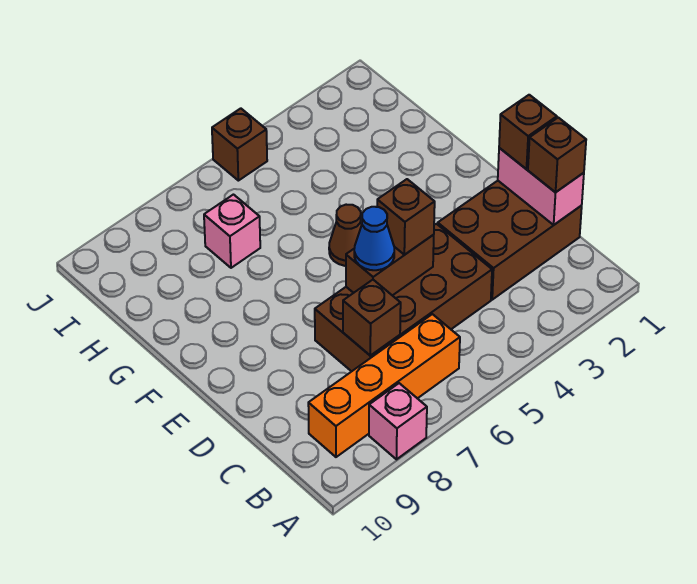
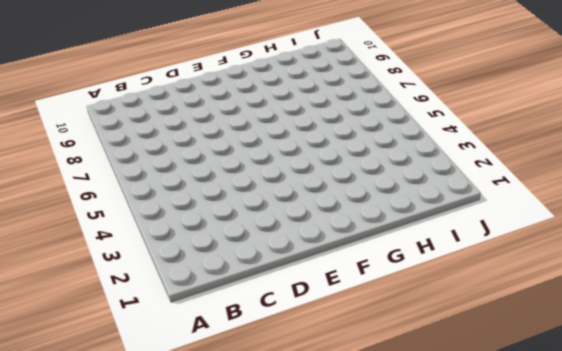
none -> pink brick A8 level 1
none -> orange brick B6:B9 level 1
none -> brown brick C1:D3 level 1

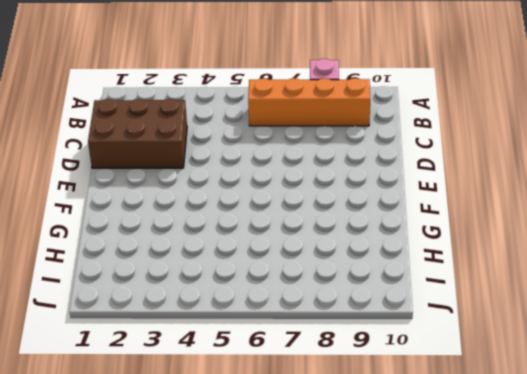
none -> brown brick C4:D7 level 1
none -> brown cone F5 level 1
none -> pink brick H7 level 1

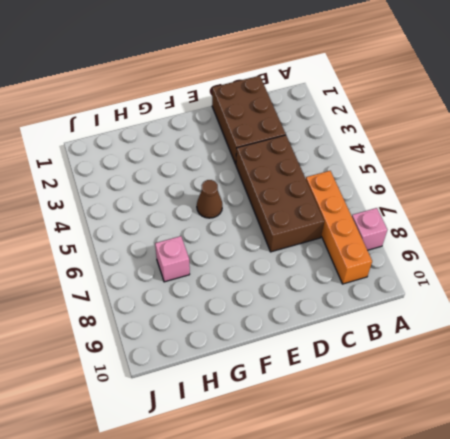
none -> brown brick J5 level 1
none -> pink brick C1:D1 level 2
none -> brown brick C7 level 2

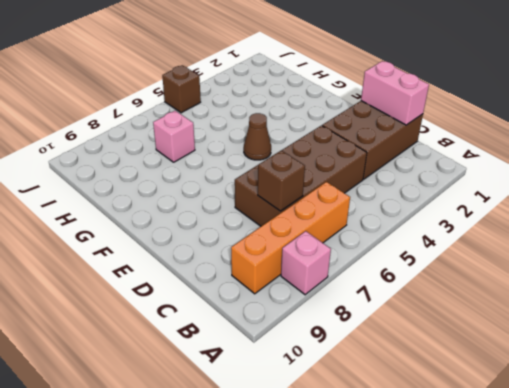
none -> brown brick D5:D6 level 2
none -> brown brick C1 level 3
none -> brown brick D1 level 3

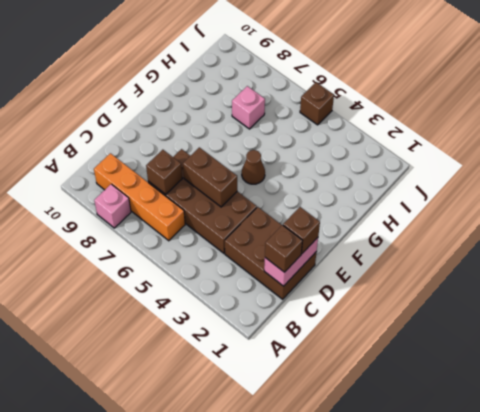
none -> brown brick D5 level 3
none -> blue cone D6 level 3

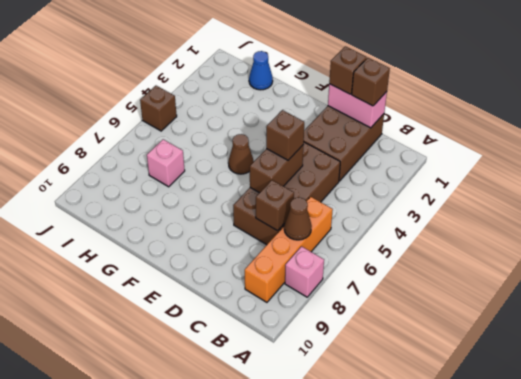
brown cone B7 level 2 -> none
blue cone H1 level 1 -> blue cone D6 level 3

